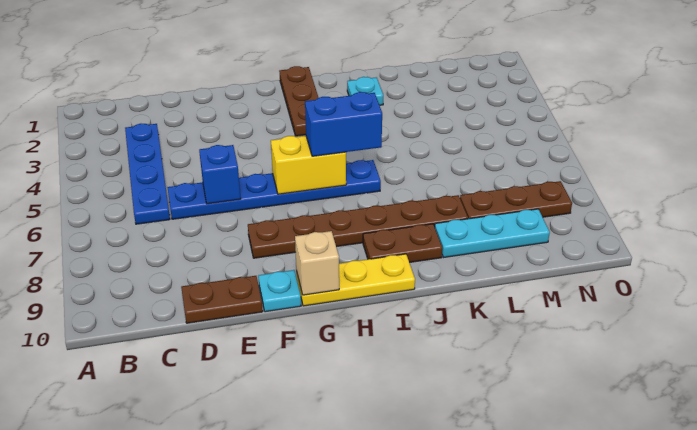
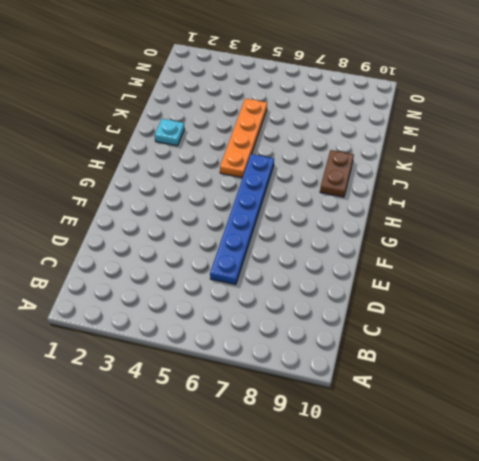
orange plate I5:L5 level 1 -> none
none -> blue plate C3:C6 level 1
none -> brown plate D10:E10 level 1
none -> brown plate F8:K8 level 1

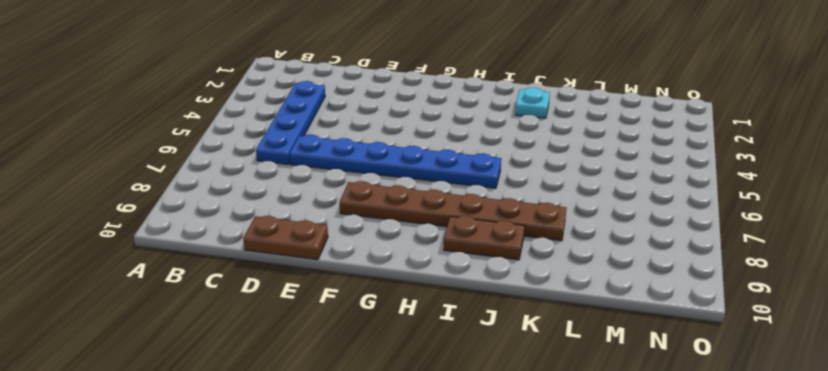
none -> cyan plate F10 level 1
none -> yellow plate G10:I10 level 1
none -> brown plate H1:H3 level 1

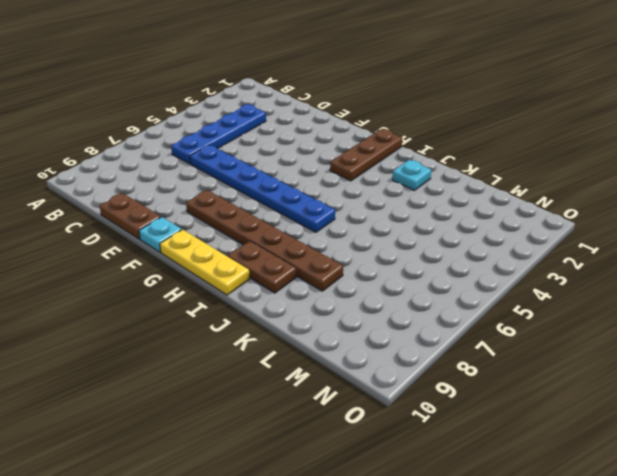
none -> cyan plate K9:M9 level 1
none -> brown plate L8:N8 level 1
none -> blue brick E6 level 2

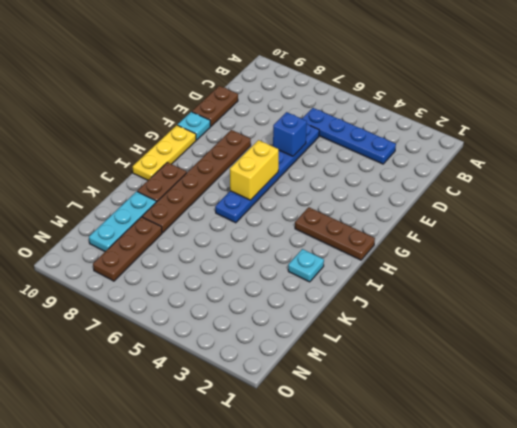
none -> tan brick G10 level 2
none -> blue brick H6:I6 level 3

